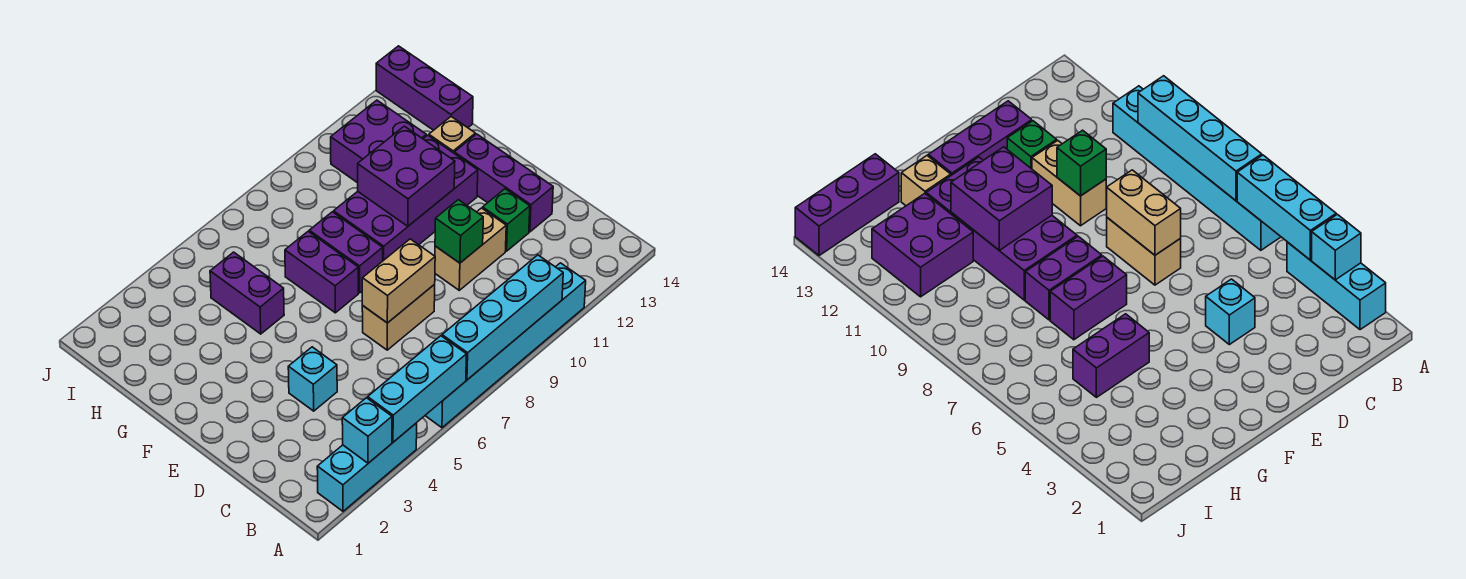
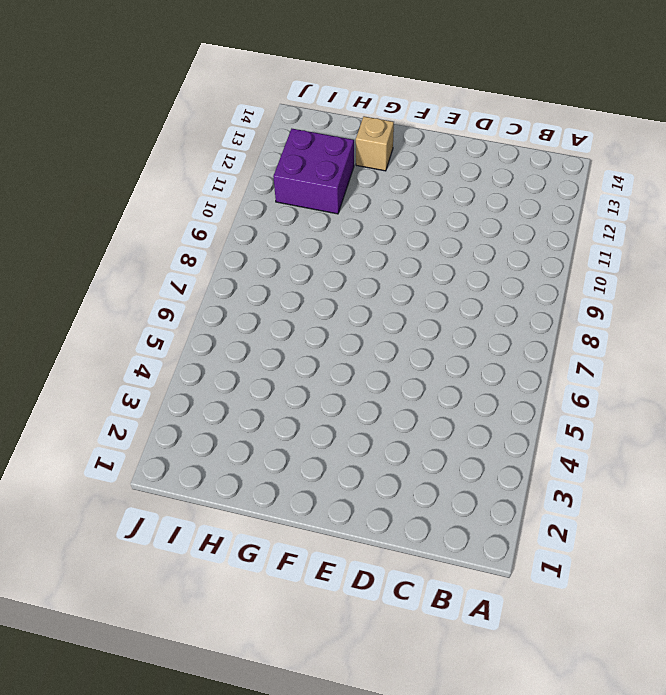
none -> cyan brick A2:A4 level 1
none -> cyan brick A6:A11 level 1
none -> cyan brick D4 level 1

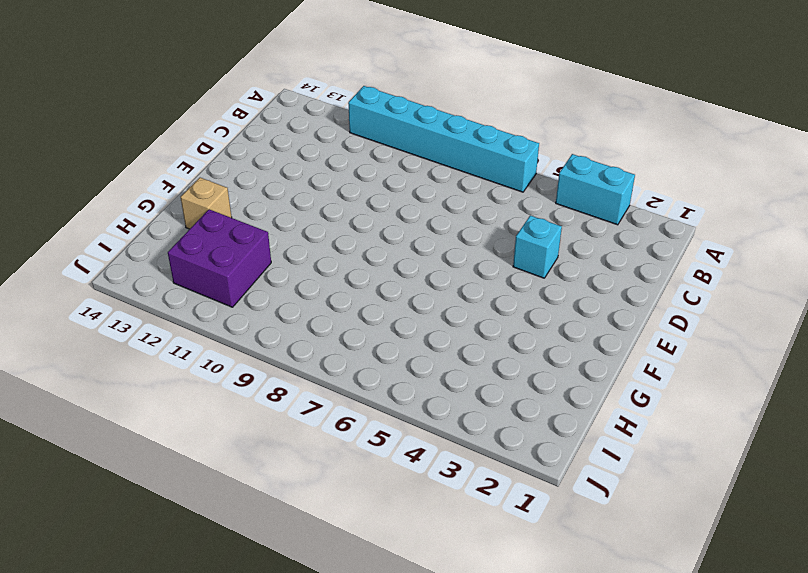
cyan brick A3:A4 level 1 -> cyan brick A2:A4 level 1
none -> tan brick D7:D8 level 1
none -> tan brick D10:D11 level 1
none -> green brick D12 level 1

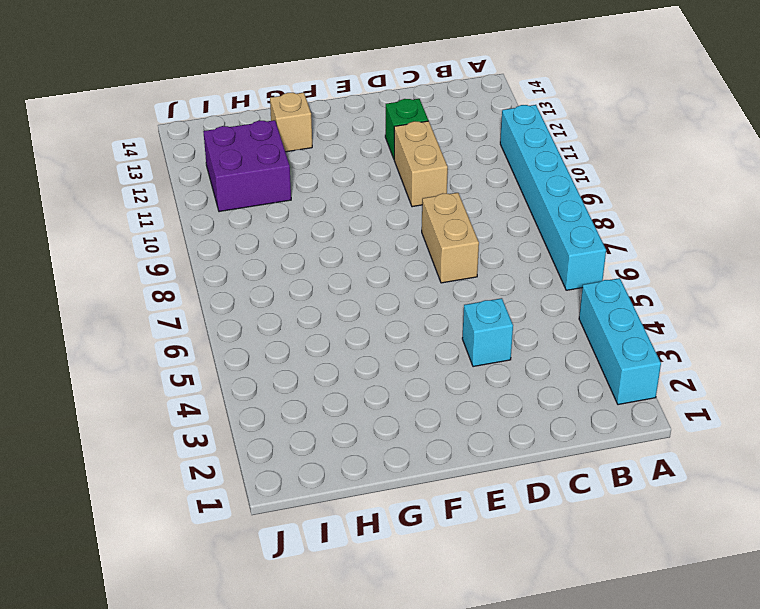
none -> purple brick D13:F13 level 1
none -> purple brick F7:G7 level 1
none -> purple brick F8:G8 level 1

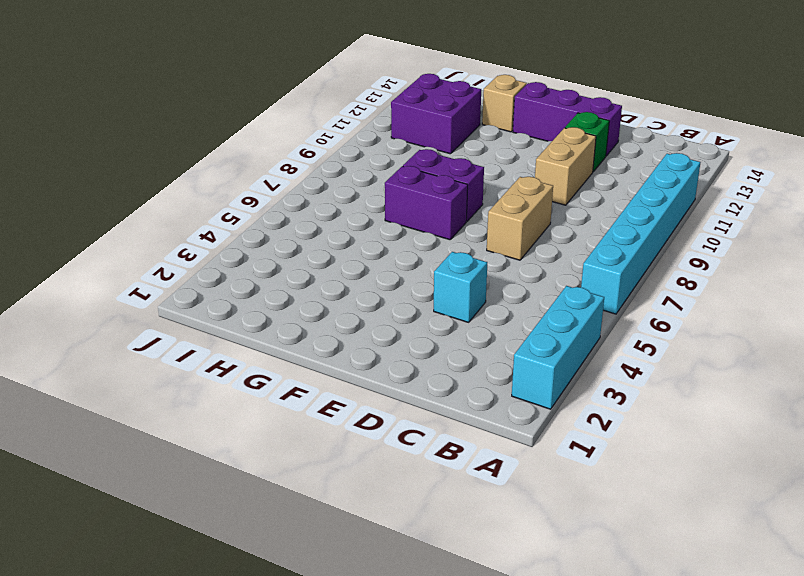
none -> purple brick F9:G12 level 1
none -> purple brick G5:H5 level 1
none -> purple brick H14:J14 level 1

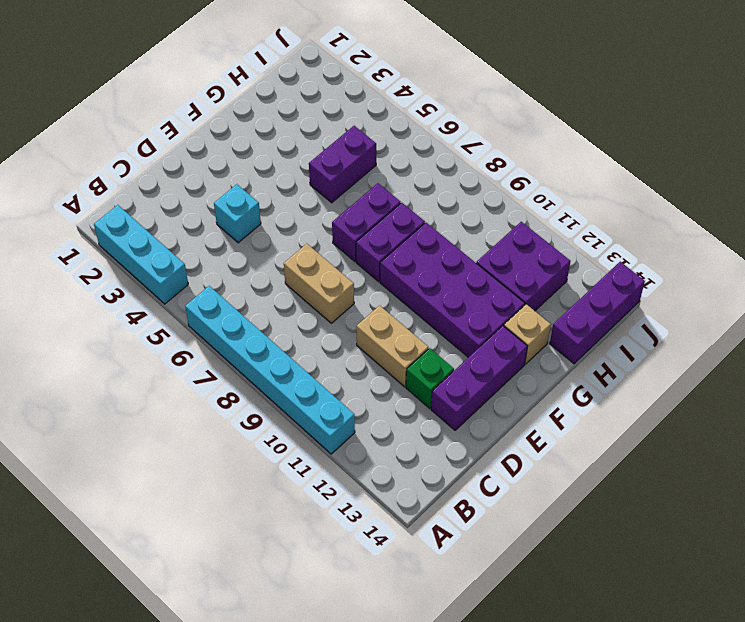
none -> cyan brick A3 level 2
none -> cyan brick A4:A6 level 2
none -> cyan brick A7:A10 level 2

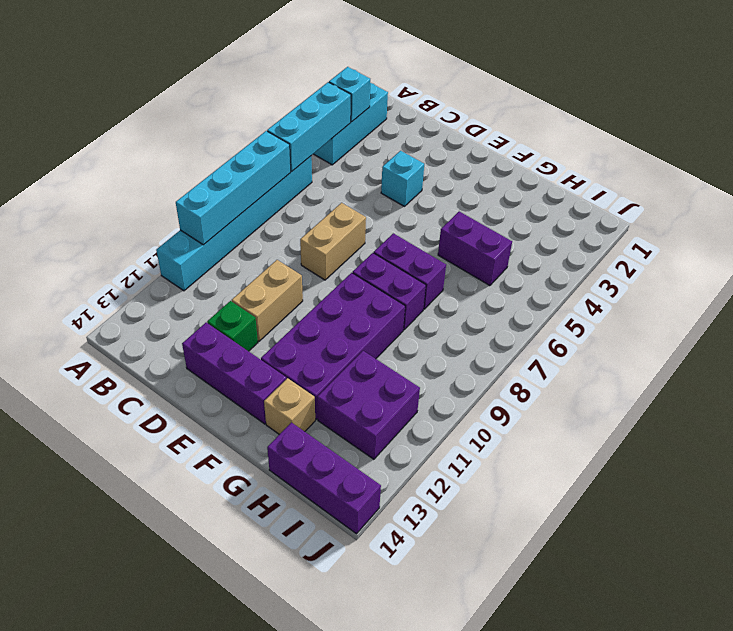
none -> tan brick D7:D8 level 2
none -> green brick D10 level 2
none -> purple brick F10:G11 level 2

